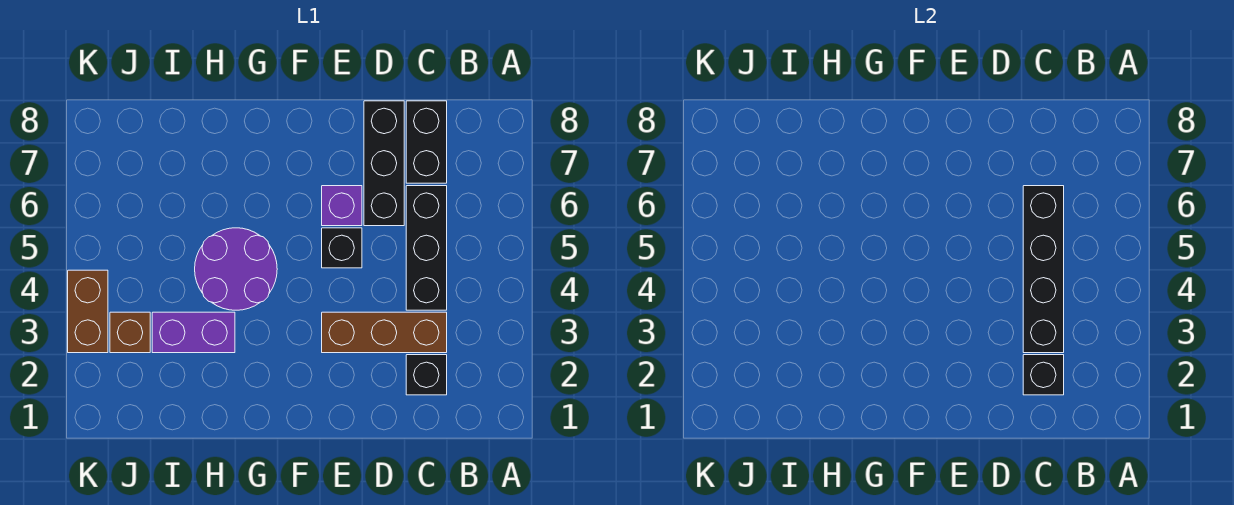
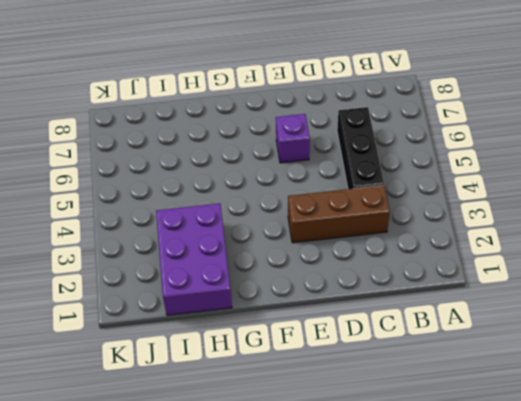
purple brick H1:I3 level 1 -> purple brick H3:I3 level 1
none -> black brick C2 level 1
none -> black brick C7:C8 level 1
none -> black brick D6:D8 level 1

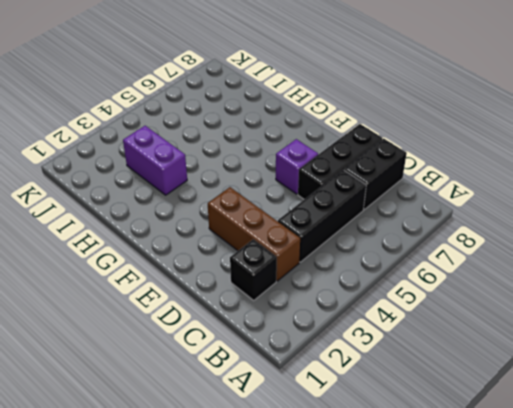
none -> black brick E5 level 1
none -> purple round brick G4:H5 level 1
none -> brown brick J3 level 1

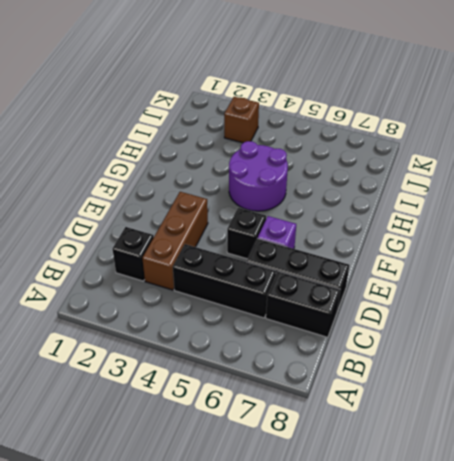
none -> purple brick H3:I3 level 1
none -> brown brick K3:K4 level 1
none -> black brick C2 level 2

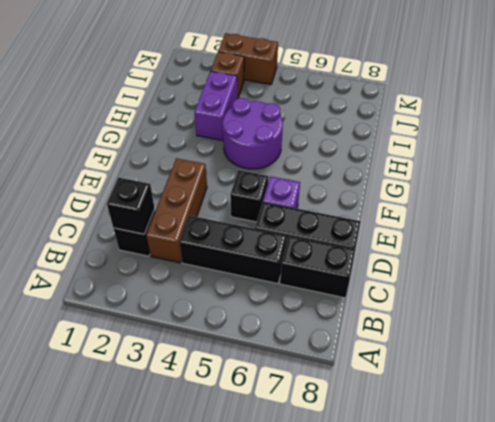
none -> black brick C3:C6 level 2

